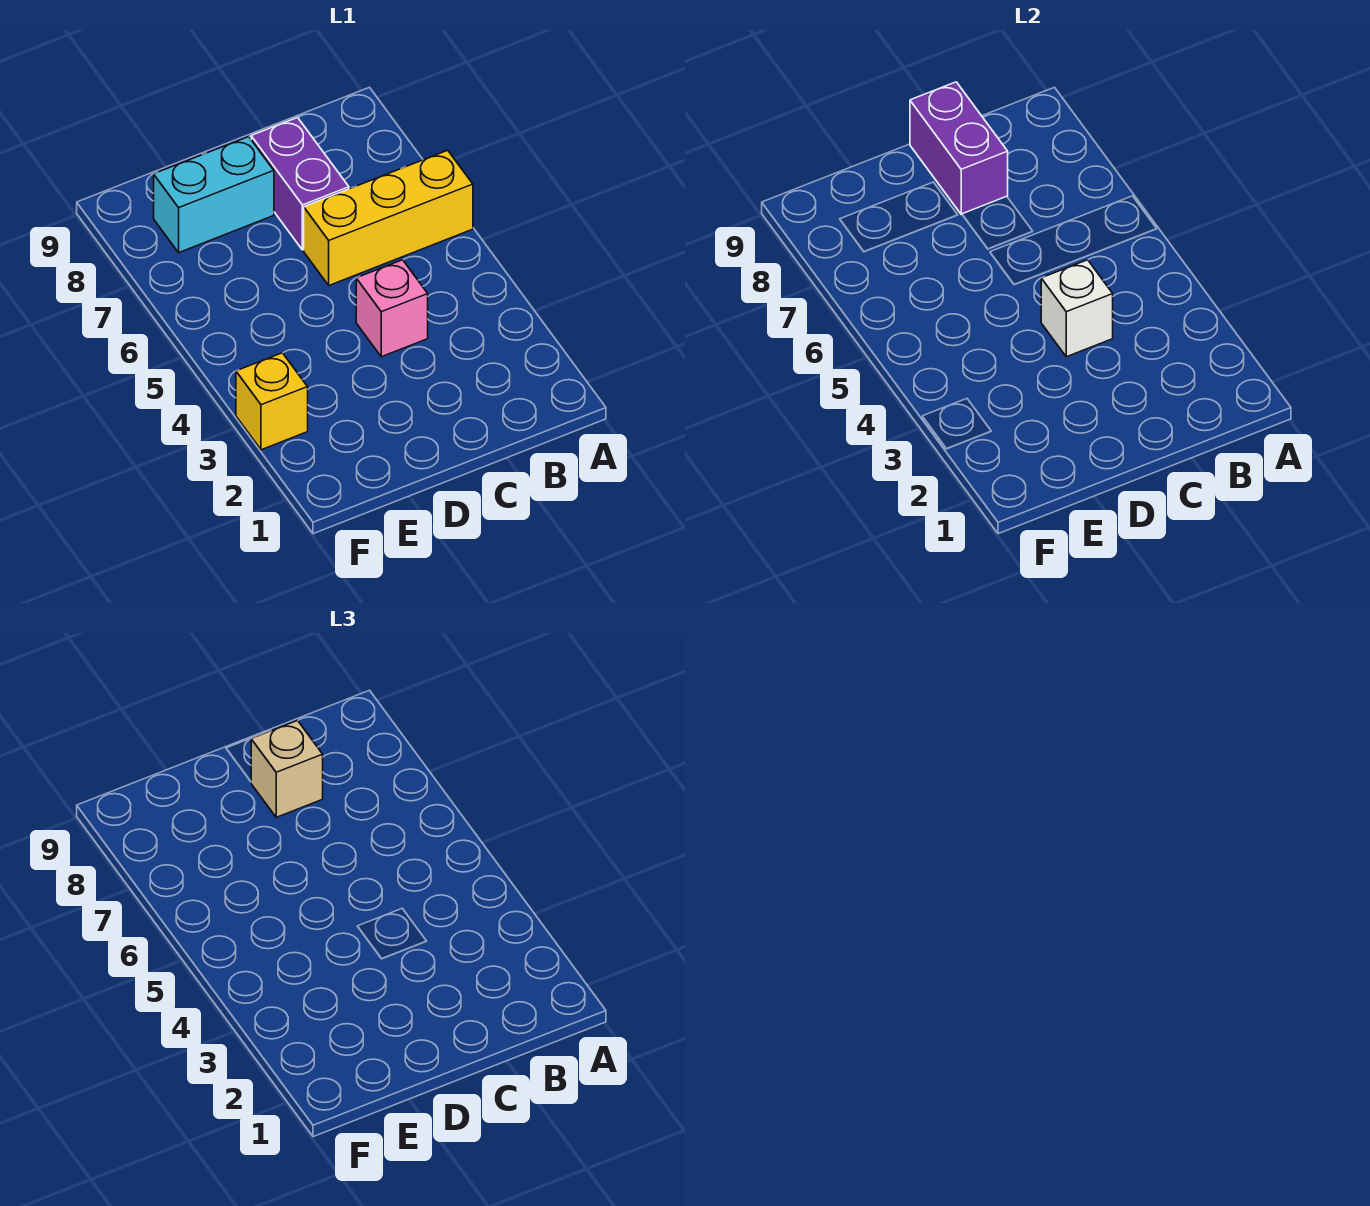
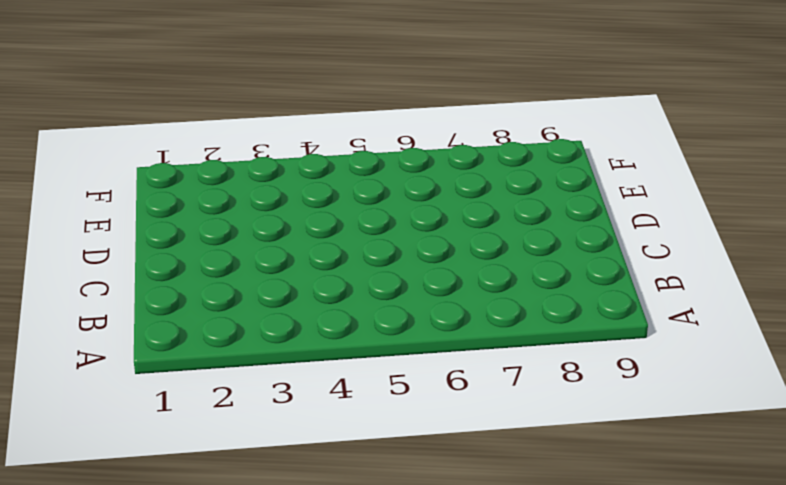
none -> yellow brick A6:C6 level 1
none -> pink brick C4 level 1

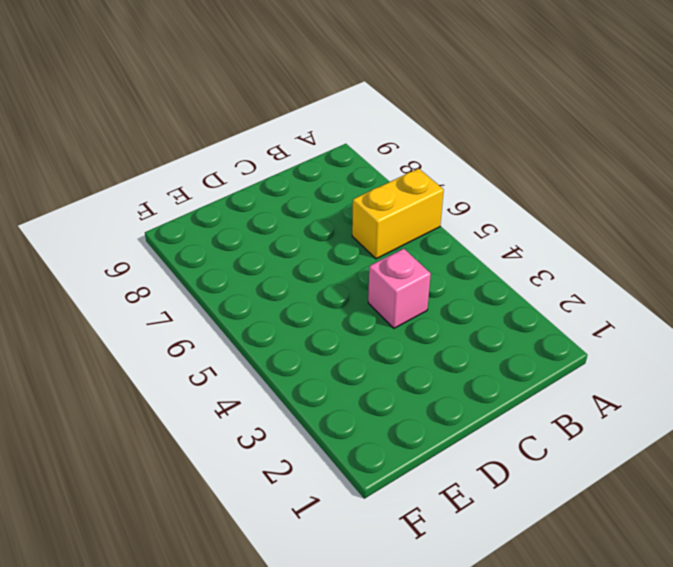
yellow brick A6:B6 level 1 -> yellow brick A6:C6 level 1
none -> purple brick C7:C8 level 1
none -> cyan brick D8:E8 level 1

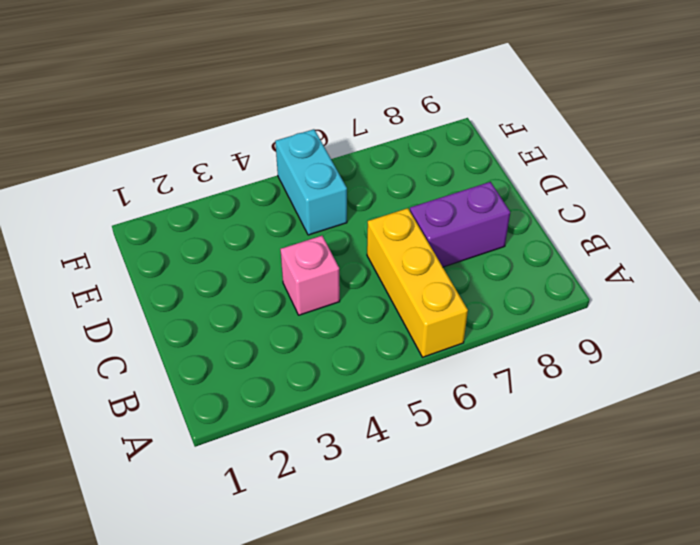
cyan brick E5:F5 level 1 -> cyan brick D8:E8 level 1
none -> yellow brick F3 level 1
none -> white brick C4 level 2

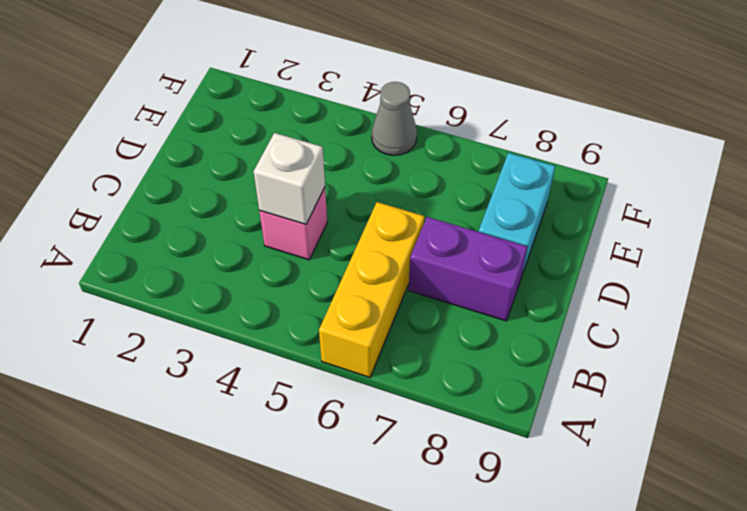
grey cone F5 level 1 -> none
none -> yellow brick F3 level 1
none -> purple brick C8:C9 level 2

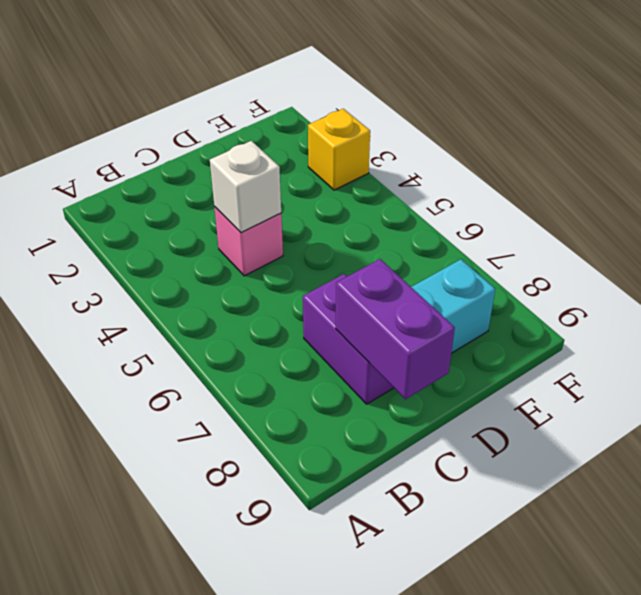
none -> yellow brick A6:C6 level 1
none -> tan brick C8 level 3

